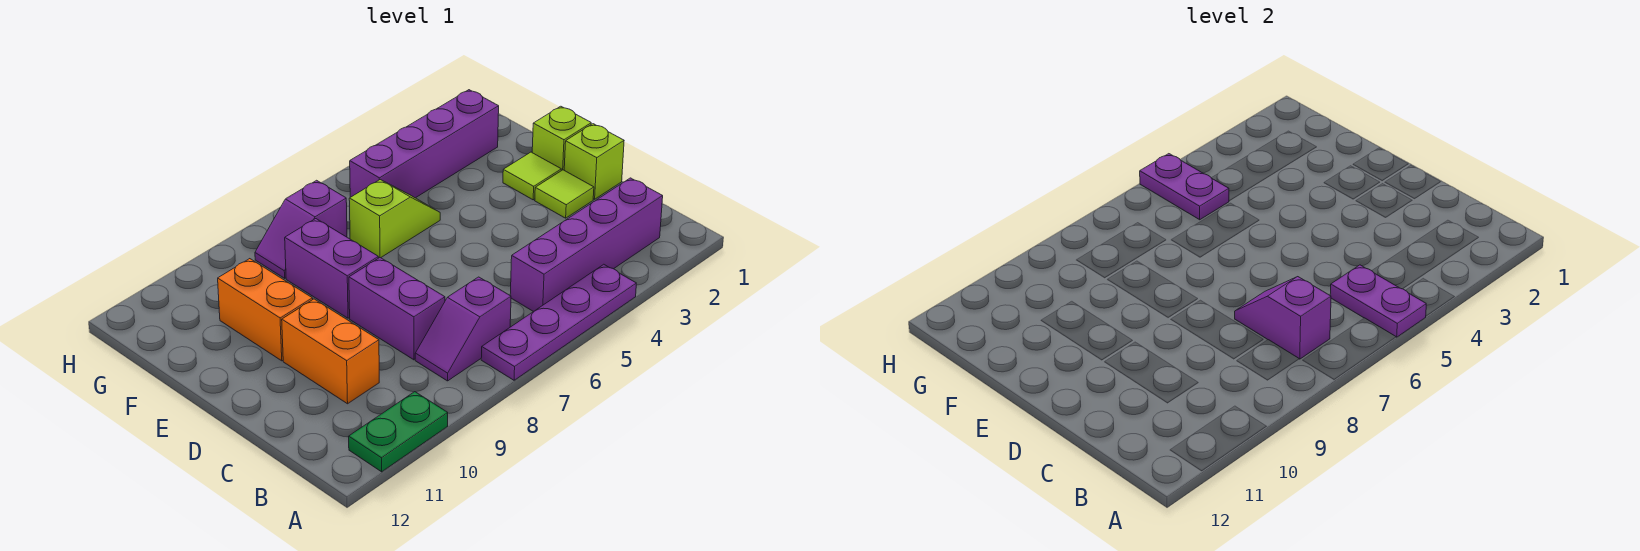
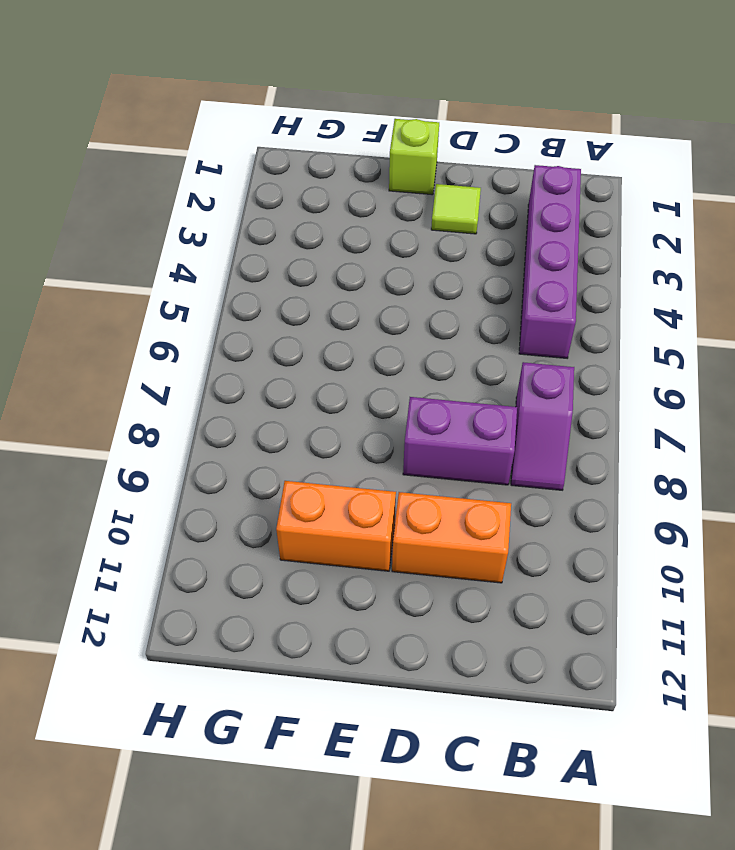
none -> purple plate A4:A7 level 1
none -> green plate A10:A11 level 1
none -> lime brick D1 level 1

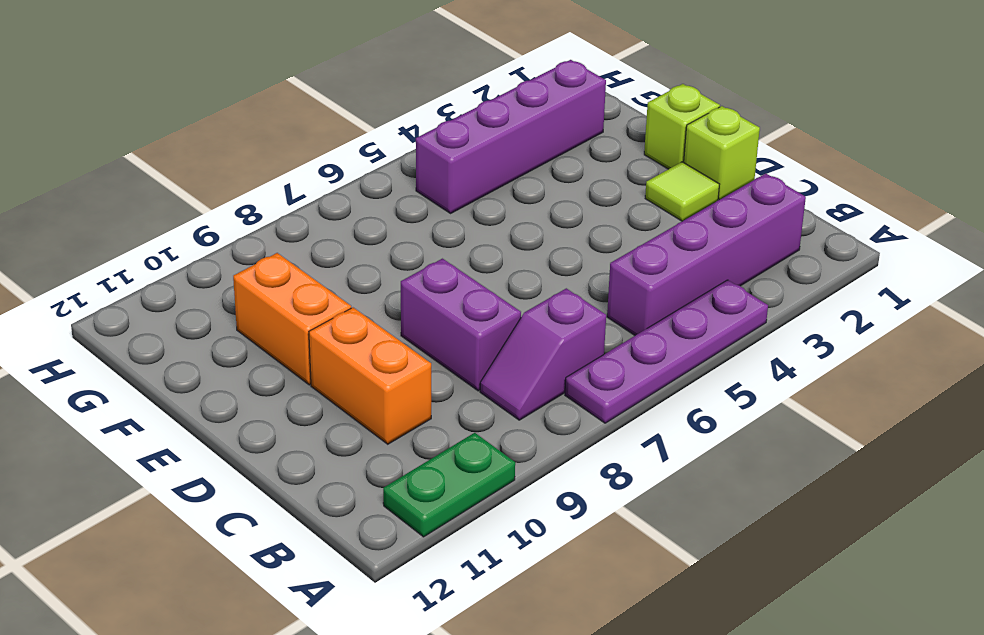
none -> lime tile E2 level 1
none -> purple brick E8:F8 level 1
none -> lime slope F5:F6 level 1 top 6

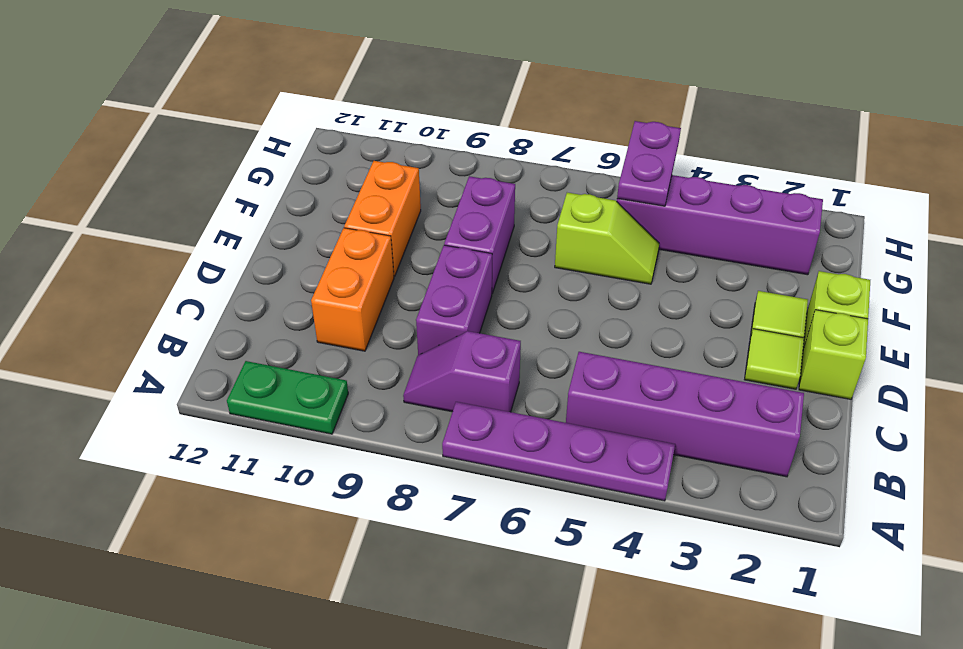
none -> purple slope G7:G8 level 1 top 7
none -> purple plate A5:B5 level 2
none -> purple slope B7:C7 level 2 top B

